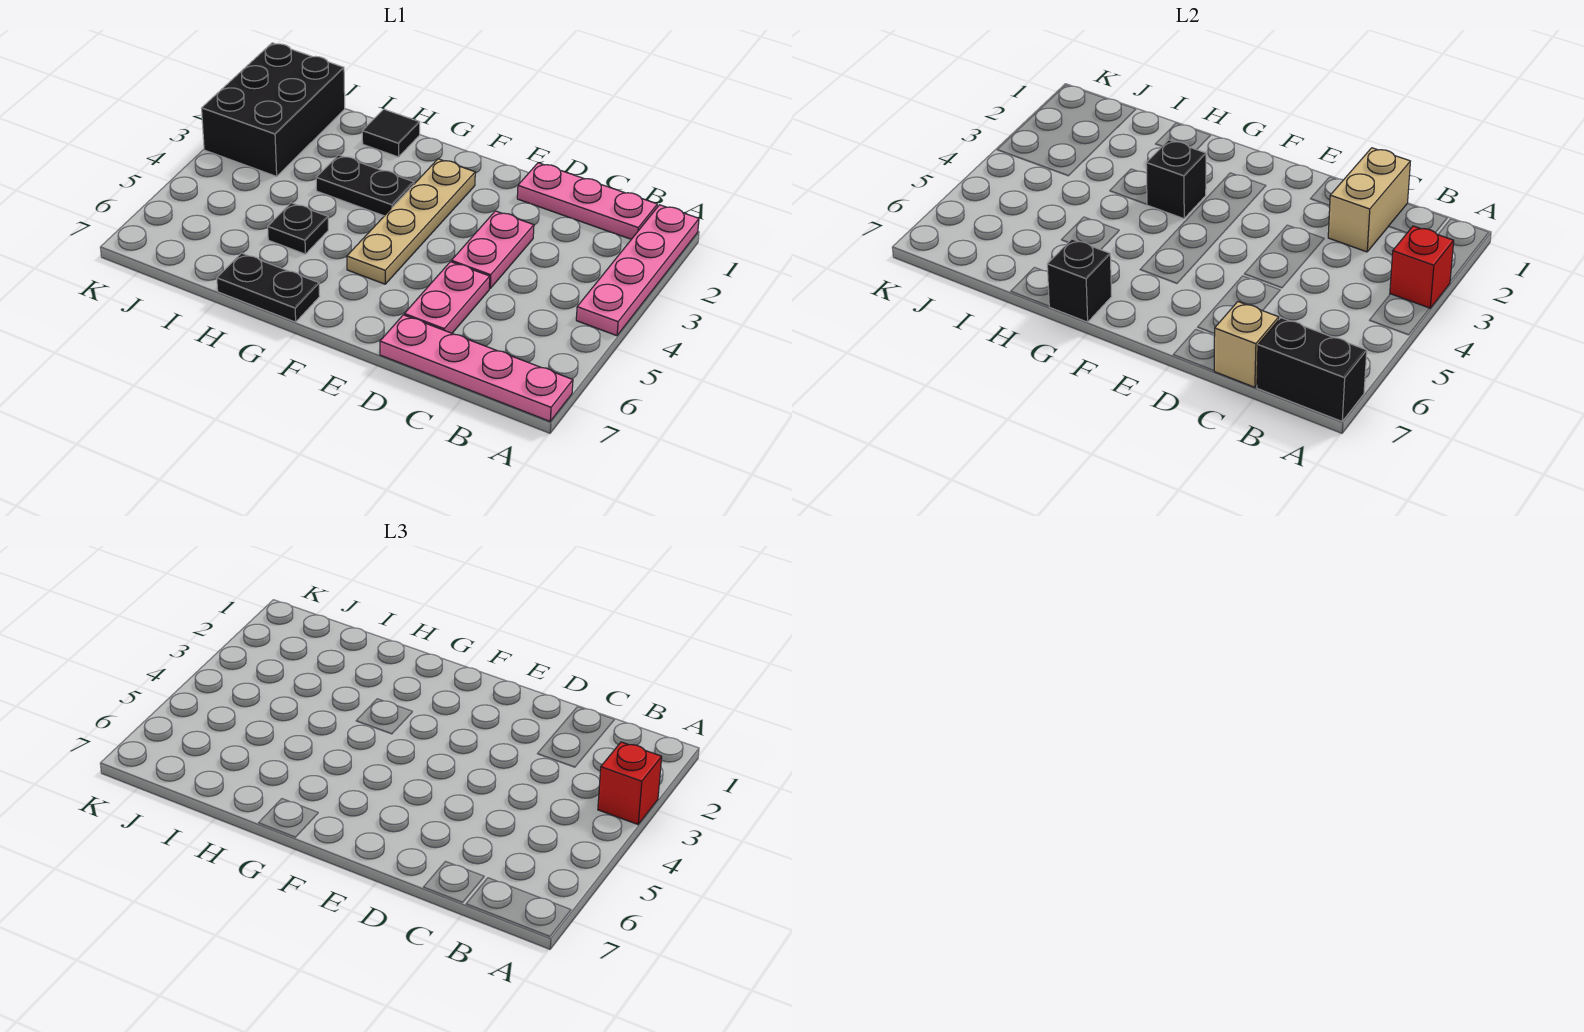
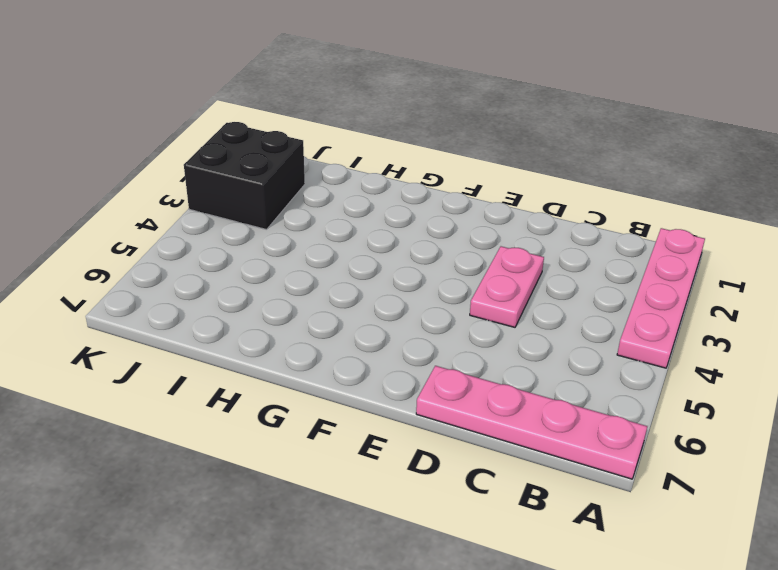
black brick J2:K3 level 1 -> black brick J1:K3 level 1
none -> pink plate B1:D1 level 1
none -> pink plate D5:D6 level 1
none -> tan plate F2:F5 level 1

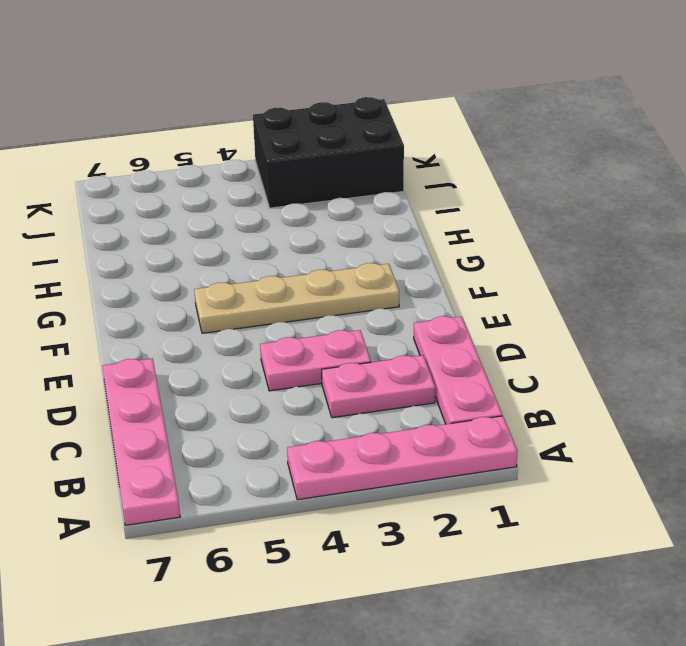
pink plate C2:C3 level 1 -> pink plate D5:D6 level 1
none -> black plate G3:H3 level 1
none -> black plate G7:H7 level 1
none -> black tile H1 level 1

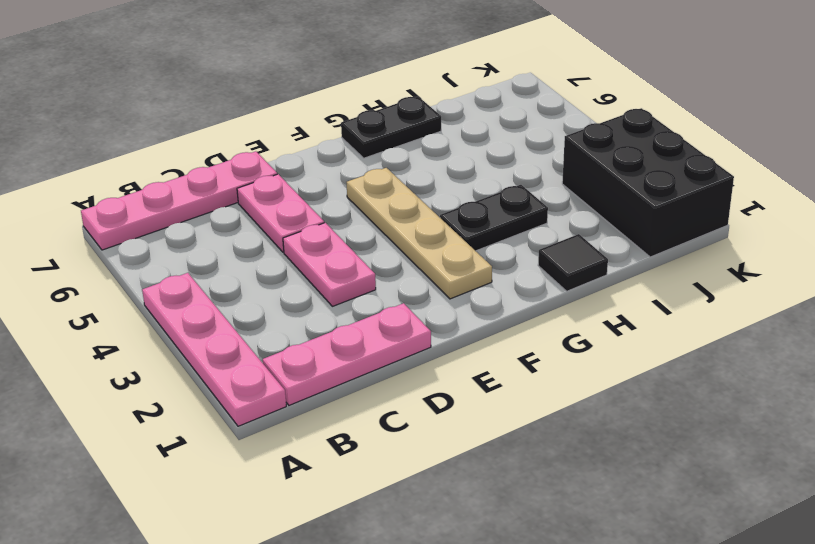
none -> black plate H5 level 1
none -> red brick A3 level 2
none -> black brick A7:B7 level 2

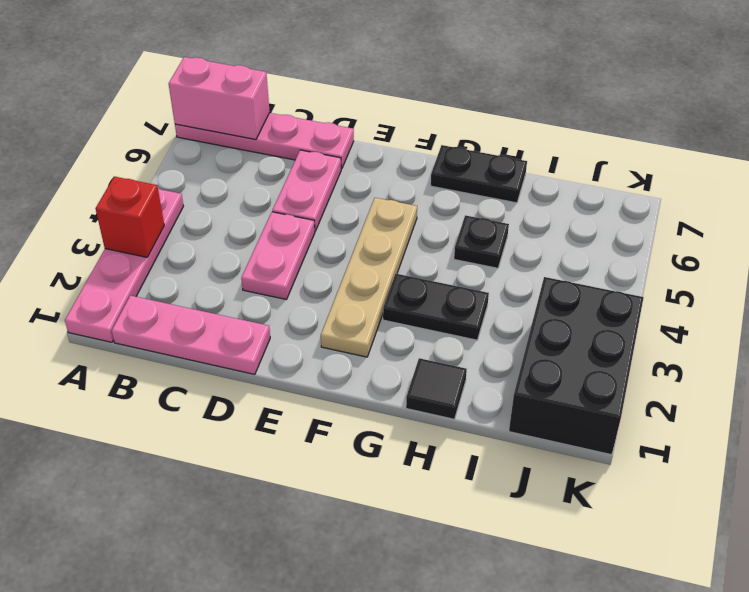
pink brick A7:B7 level 2 -> black brick A7:B7 level 2
none -> tan brick C1:C2 level 2
none -> tan brick C7 level 2
none -> black brick G3 level 2

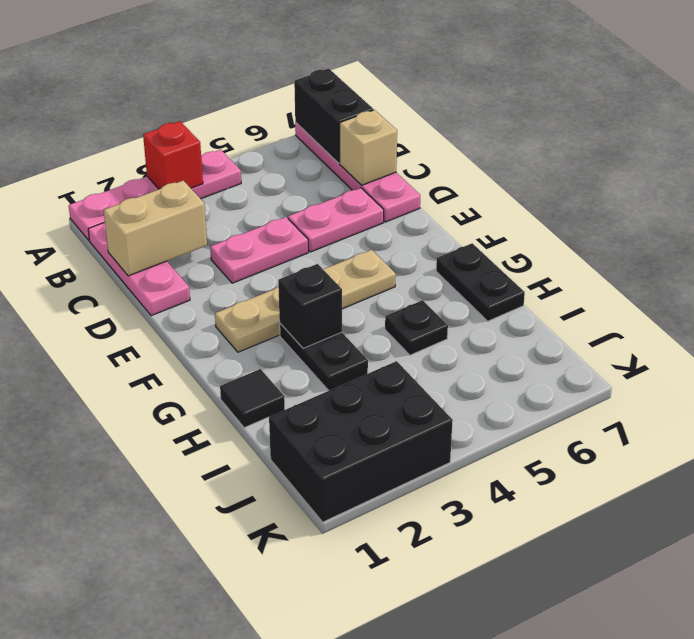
none -> black brick G7 level 2
none -> red brick A3 level 3

